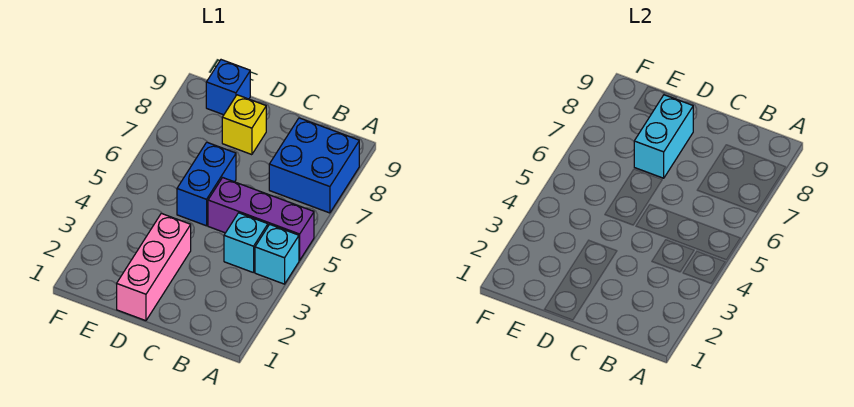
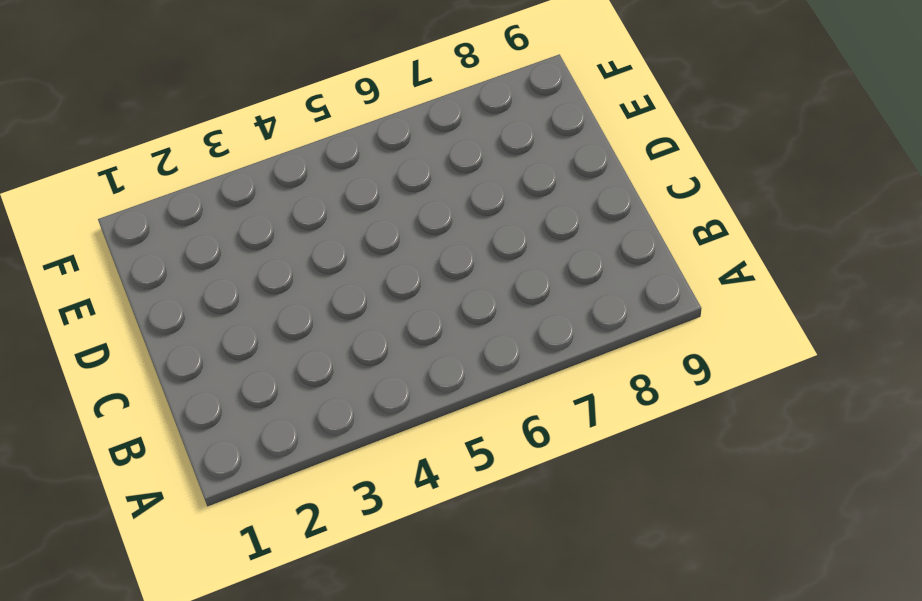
none -> cyan brick A4 level 1
none -> purple brick A5:C5 level 1

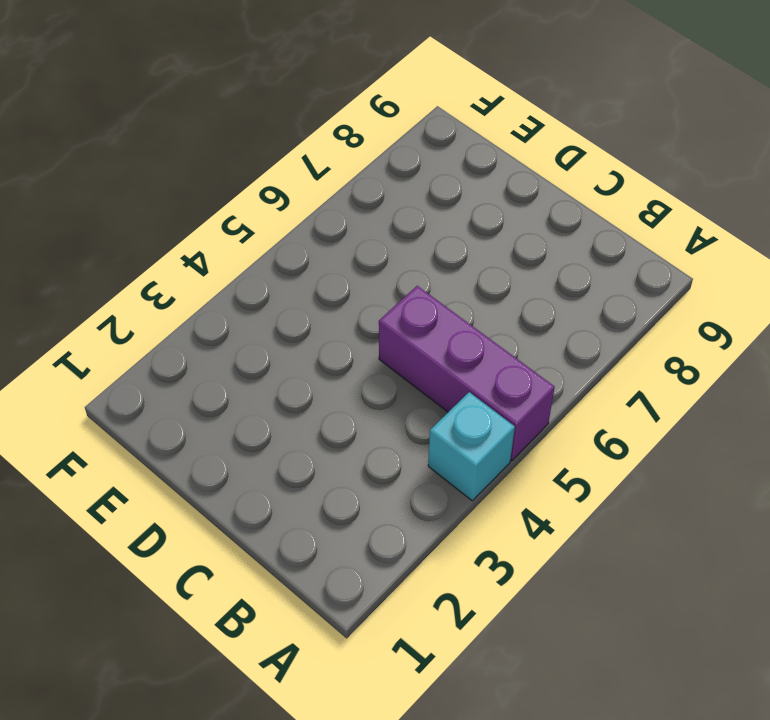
none -> blue brick A7:B8 level 1
none -> cyan brick B4 level 1

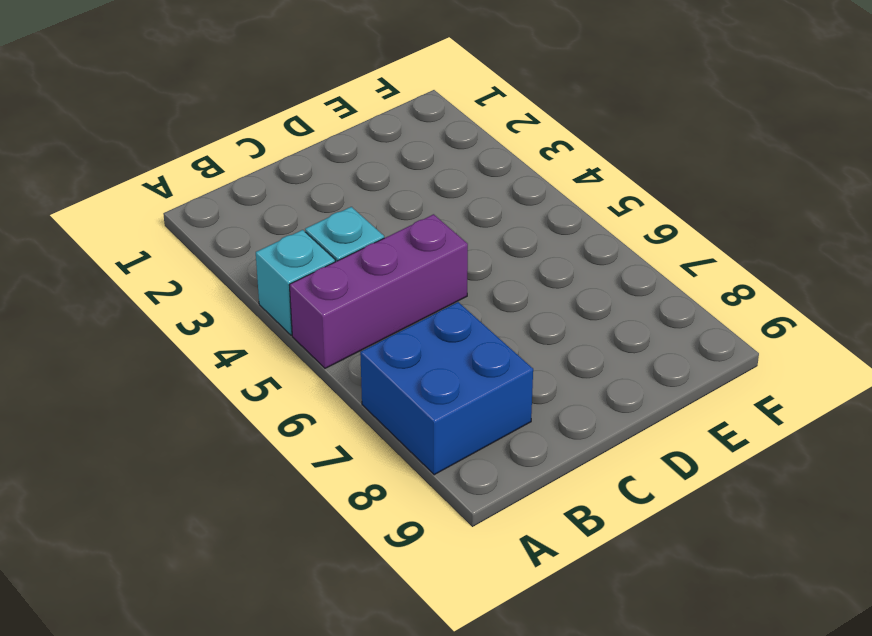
none -> pink brick D1:D3 level 1
none -> blue brick D5:D6 level 1

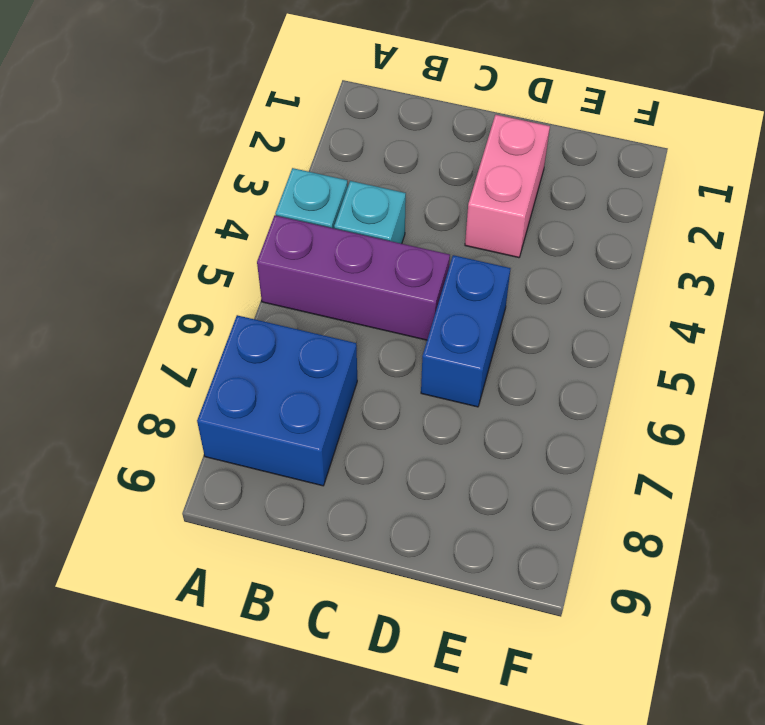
pink brick D2:D3 level 1 -> pink brick D1:D3 level 1
none -> yellow brick D8 level 1
none -> blue brick E9 level 1

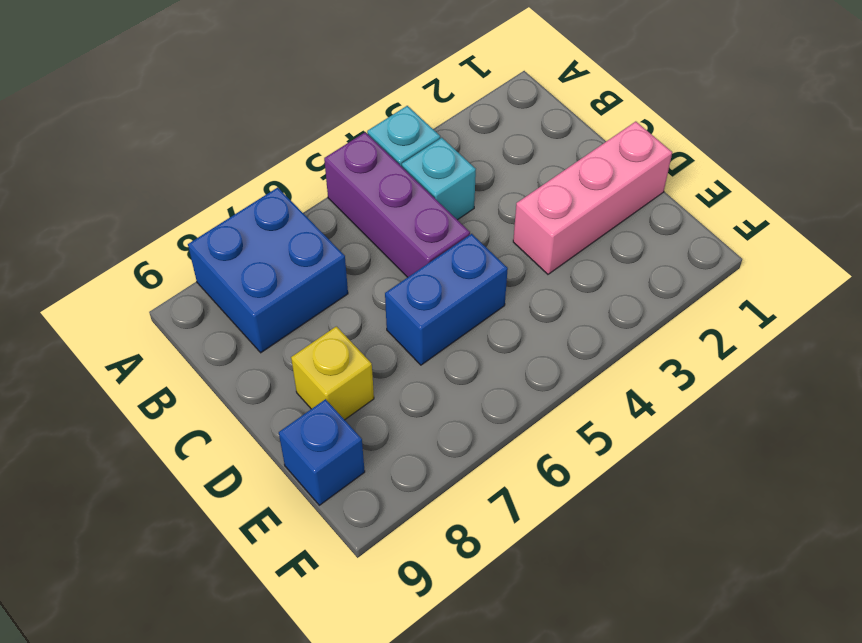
none -> cyan brick D7:D8 level 2

